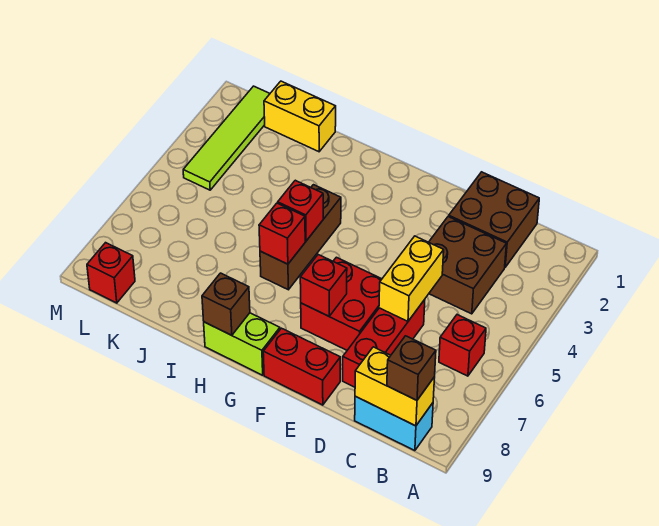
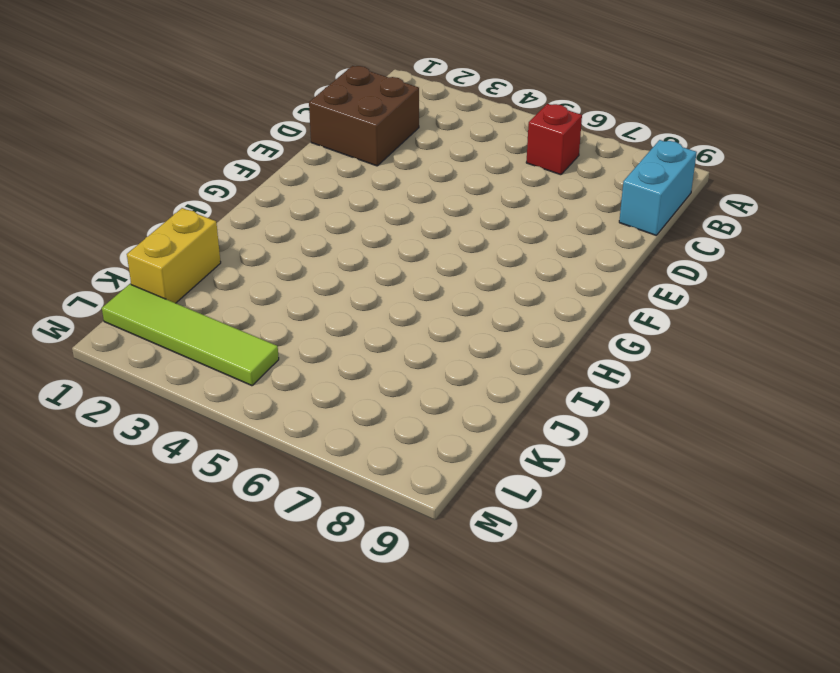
none -> brown brick C3:D4 level 1
none -> red brick D6:D8 level 1
none -> red brick E6:F7 level 1

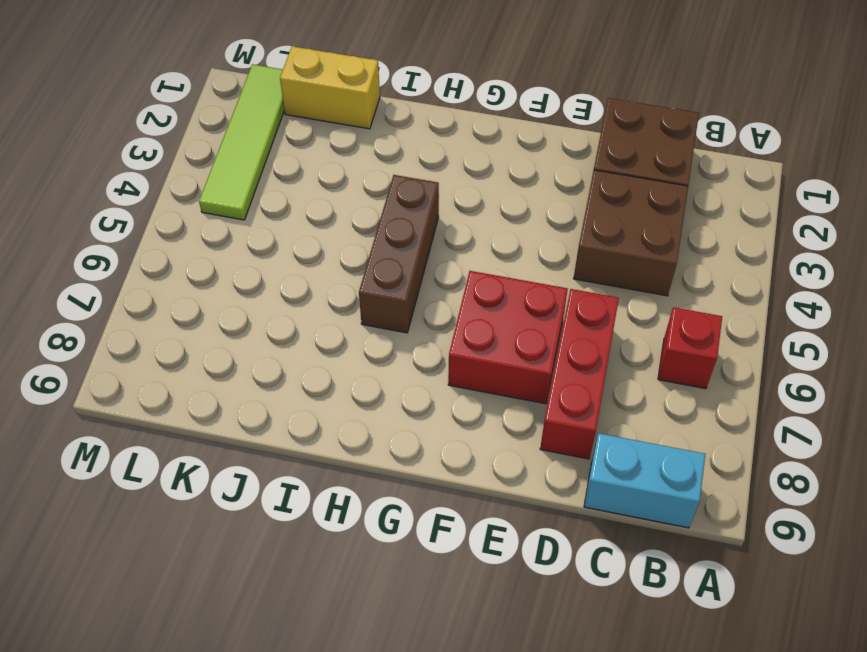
none -> red brick E9:F9 level 1
none -> lime brick G9:H9 level 1
none -> red brick L9 level 1

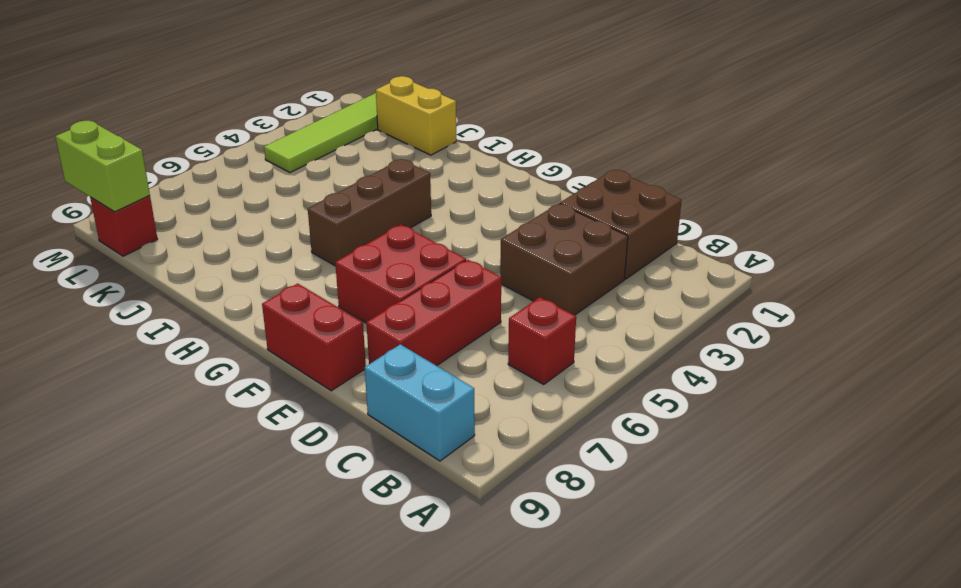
lime brick L9:M9 level 2 -> lime brick G9:H9 level 1
none -> yellow brick B9:C9 level 2
none -> yellow brick D5:D6 level 2
none -> red brick F7 level 2

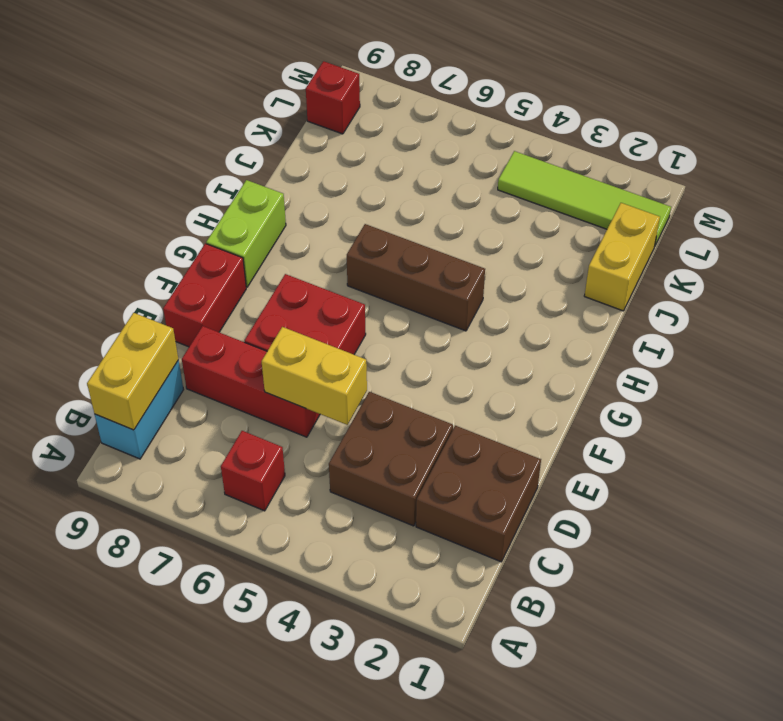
none -> red brick F7 level 2
none -> red brick H5 level 2
none -> red brick H6 level 2

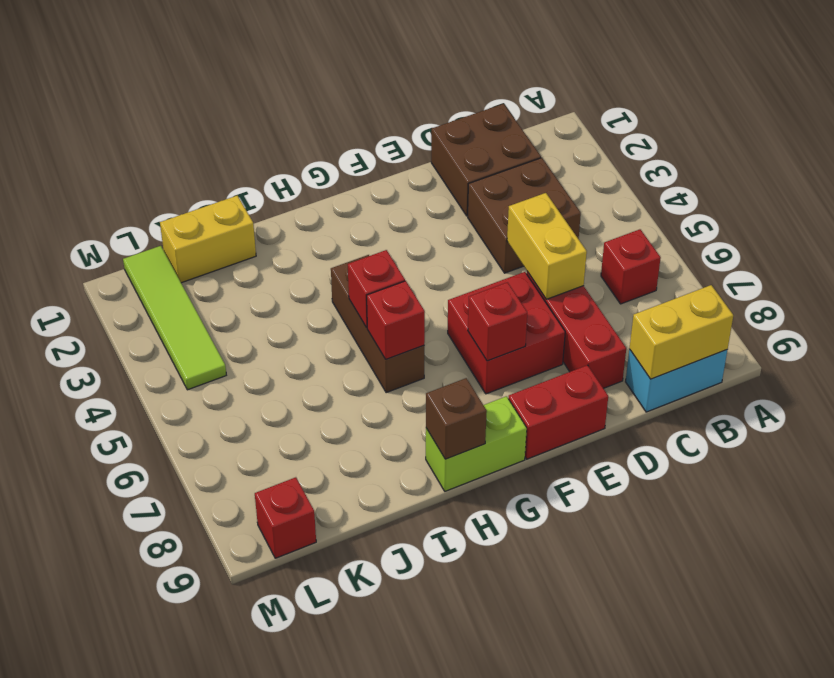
none -> brown brick B9 level 3

